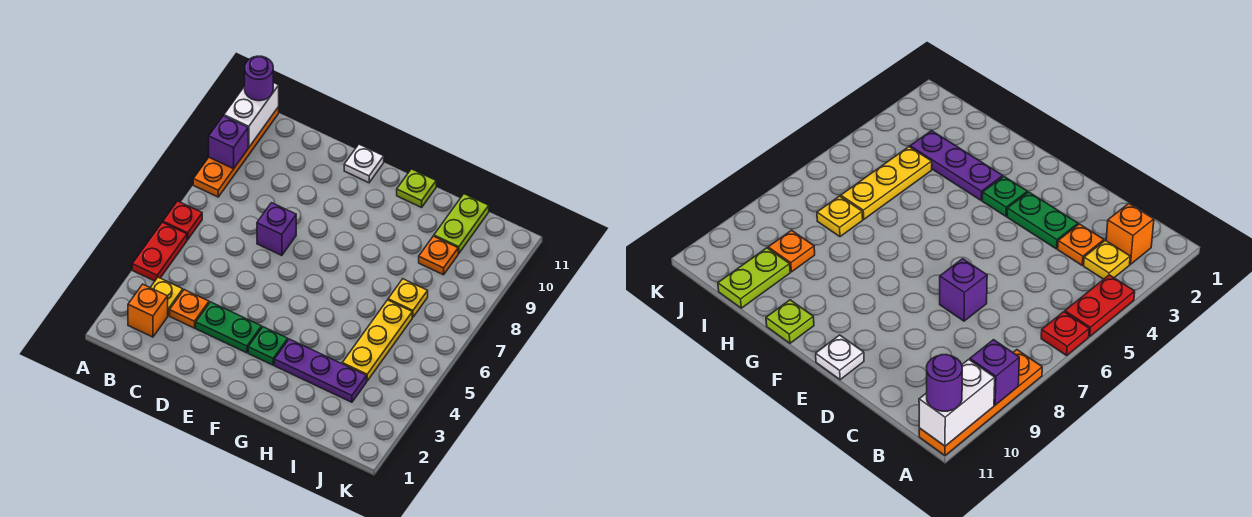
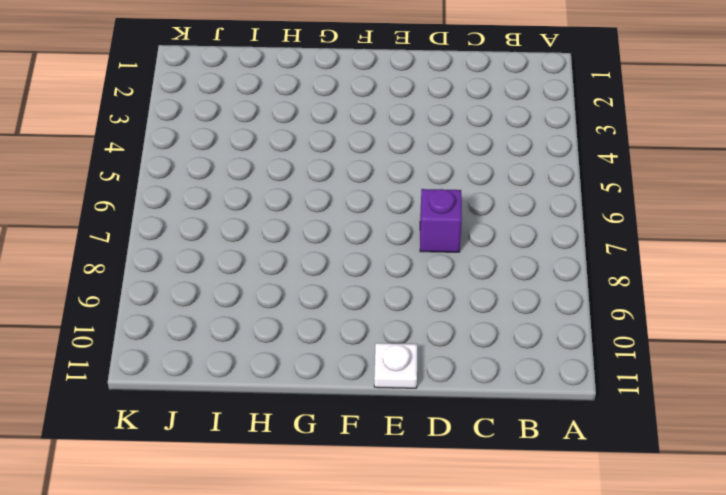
none -> red plate A4:A5 level 1
none -> red plate A6 level 1
none -> orange plate A8:A11 level 1

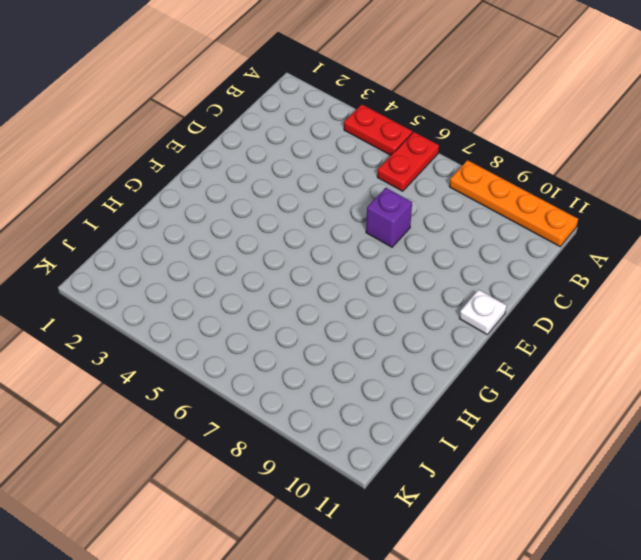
red plate A6:B6 level 1 -> red plate A6 level 1
none -> orange brick B2 level 1
none -> yellow plate B3 level 1
none -> orange plate C3 level 1

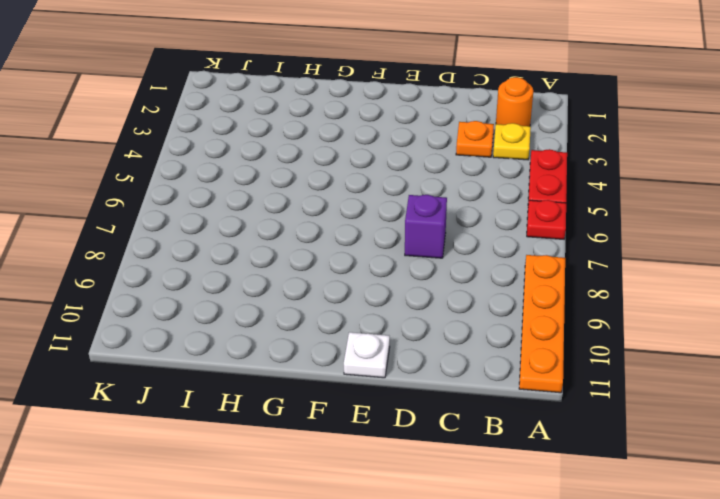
orange round brick B2 level 1 -> orange brick B2 level 1
none -> green plate D3:E3 level 1
none -> green plate F3 level 1
none -> purple plate G3:I3 level 1

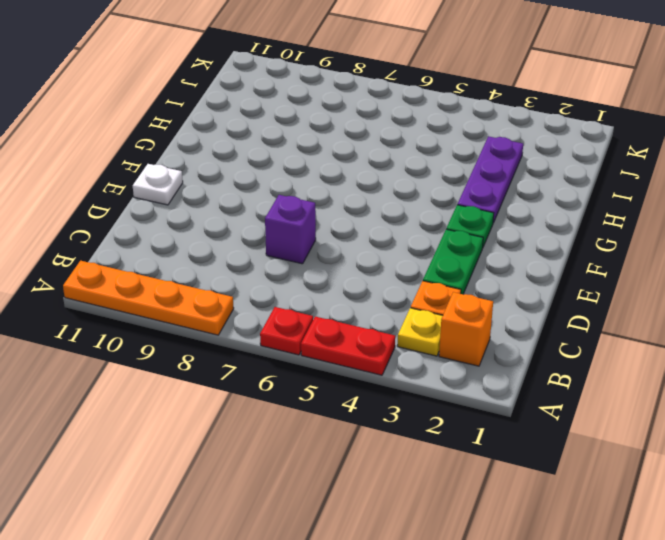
none -> lime plate G11 level 1
none -> yellow plate I4:I6 level 1
none -> yellow plate I7 level 1

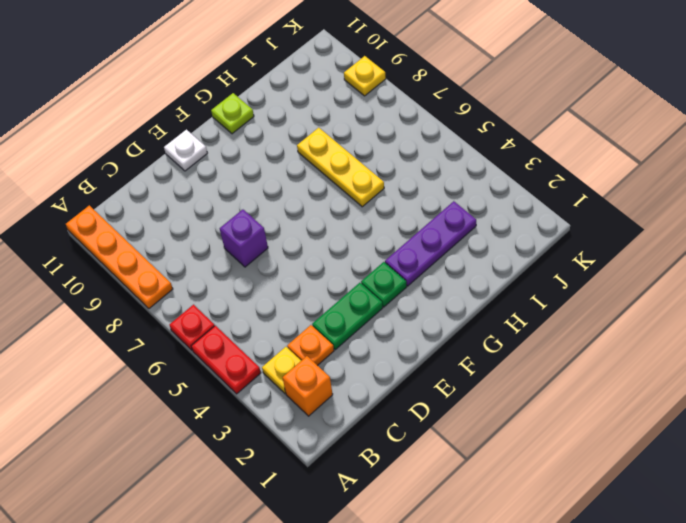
yellow plate H6:H8 level 1 -> yellow plate I4:I6 level 1
yellow plate K9 level 1 -> yellow plate I7 level 1
none -> orange plate I9 level 1
none -> lime plate I10:I11 level 1
none -> purple brick A9 level 2

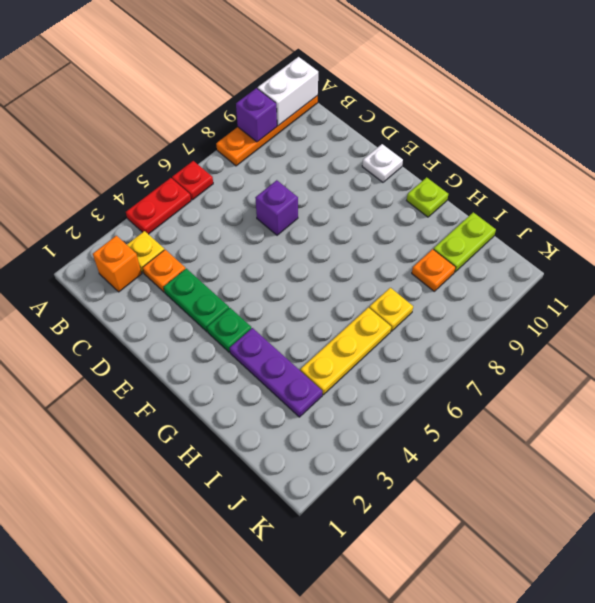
none -> purple round brick A11 level 3

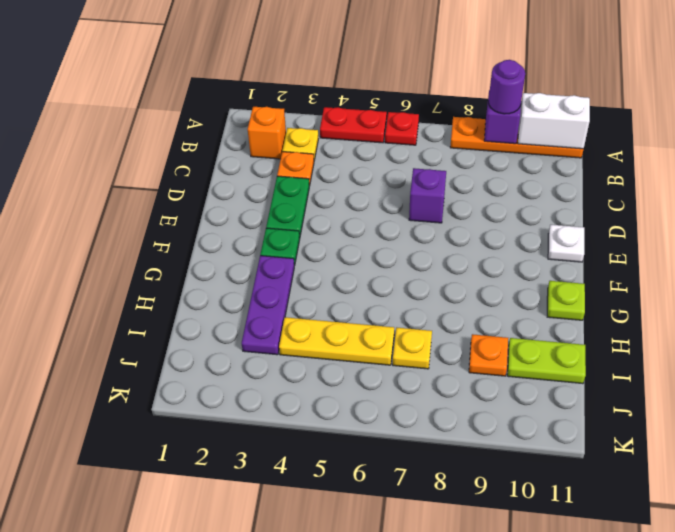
purple round brick A9 level 3 -> purple round brick A11 level 3

